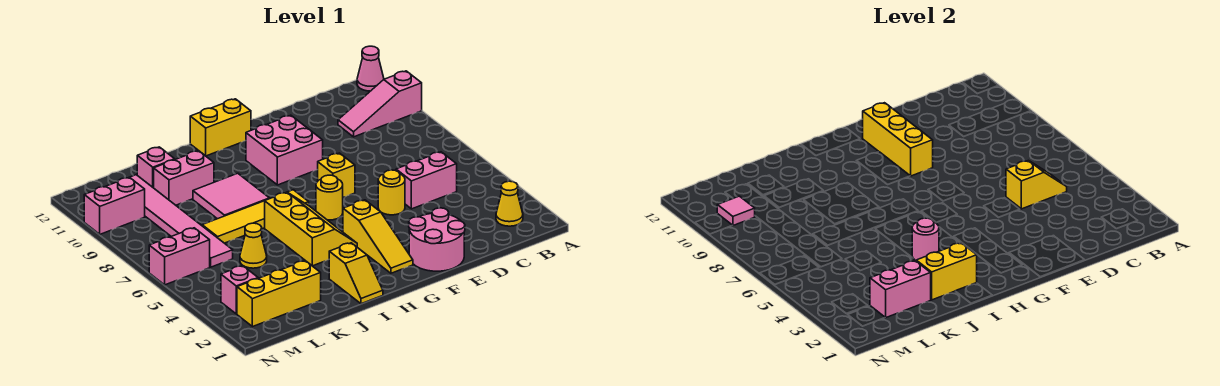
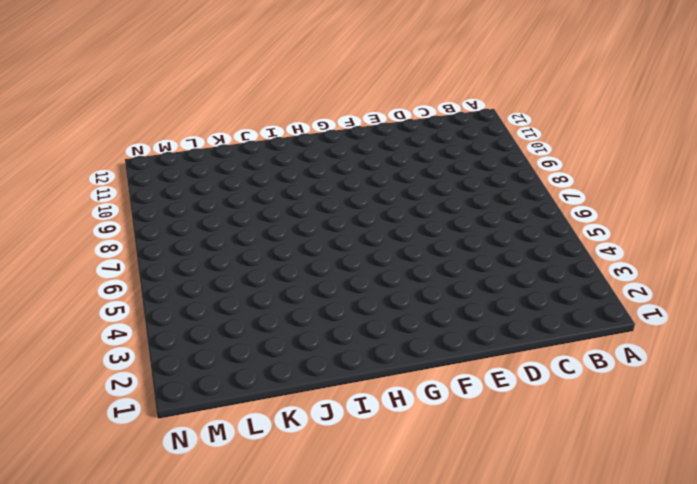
none -> pink slope A10:C10 level 1 top A
none -> pink cone A12 level 1
none -> yellow cone B2 level 1

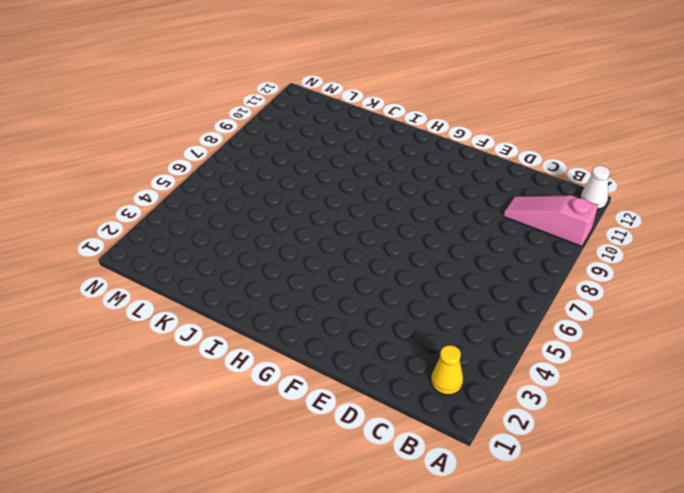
white cone A12 level 1 -> pink cone A12 level 1
none -> pink brick C5:D5 level 1
none -> pink round brick E1:F2 level 1
none -> yellow round brick E5 level 1

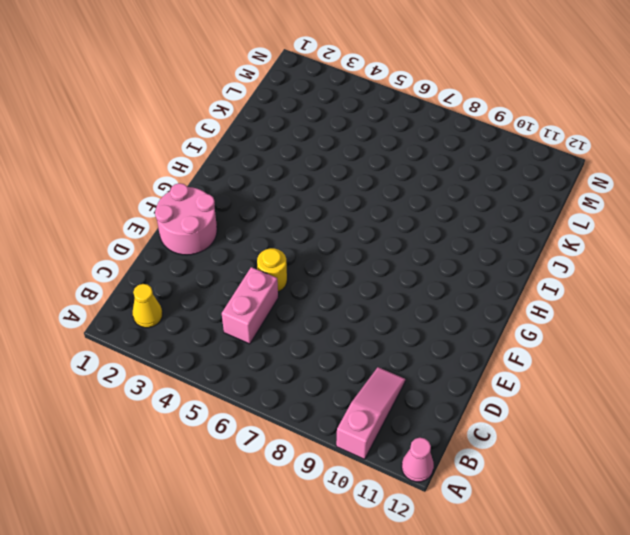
none -> yellow brick F7 level 1
none -> pink brick F9:G10 level 1
none -> yellow slope G2:G4 level 1 top 4

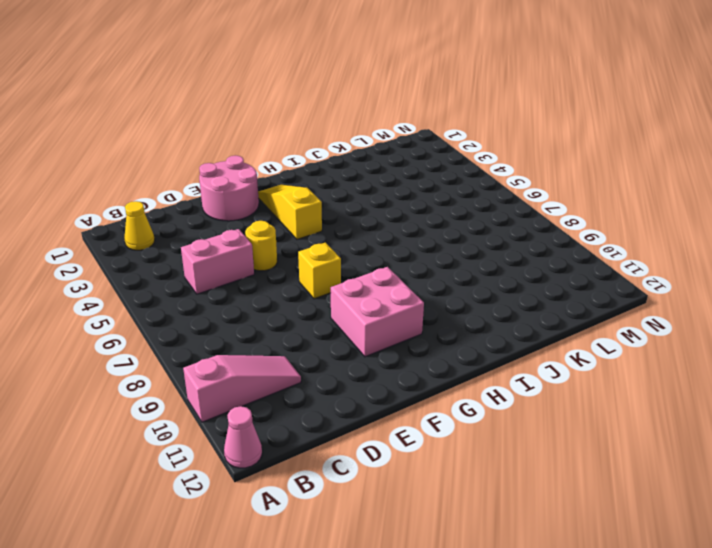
none -> yellow round brick G6 level 1
none -> yellow brick G12:H12 level 1
none -> yellow slope H4:I6 level 1 top I

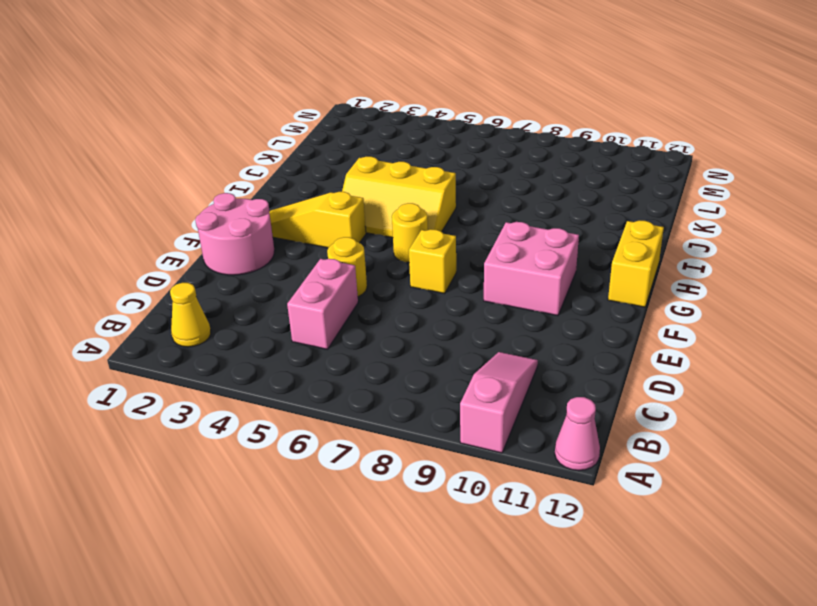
none -> yellow tile H7:K7 level 1
none -> yellow slope I1:I2 level 1 top 2
none -> pink tile I8:J9 level 1

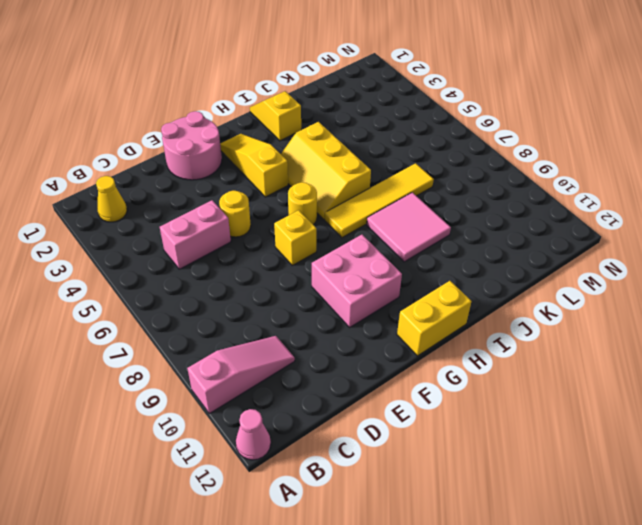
none -> pink brick J10:K10 level 1
none -> yellow brick K2:M2 level 1
none -> yellow cone K5 level 1

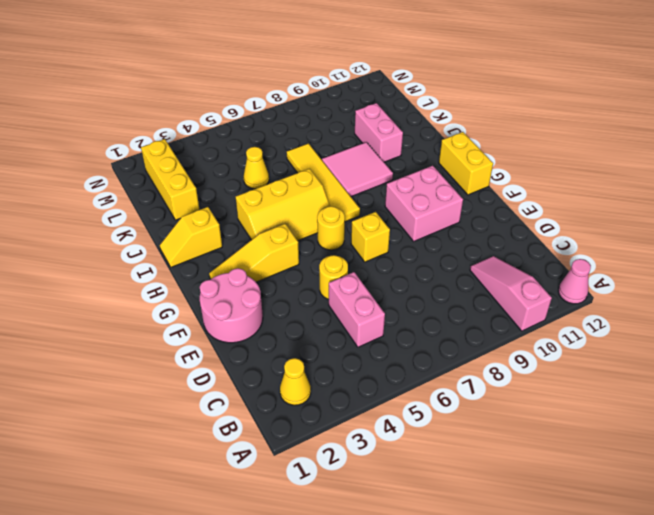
none -> pink brick K11 level 1
none -> pink tile L6:L11 level 1
none -> pink brick M3 level 1

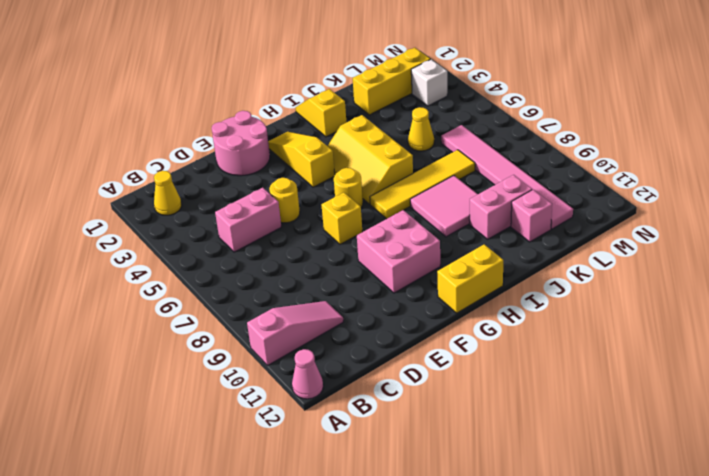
white brick M3 level 1 -> pink brick M3 level 1
none -> pink brick M6:N6 level 1
none -> pink brick M10:N10 level 1
none -> yellow slope C5:D5 level 2 top D

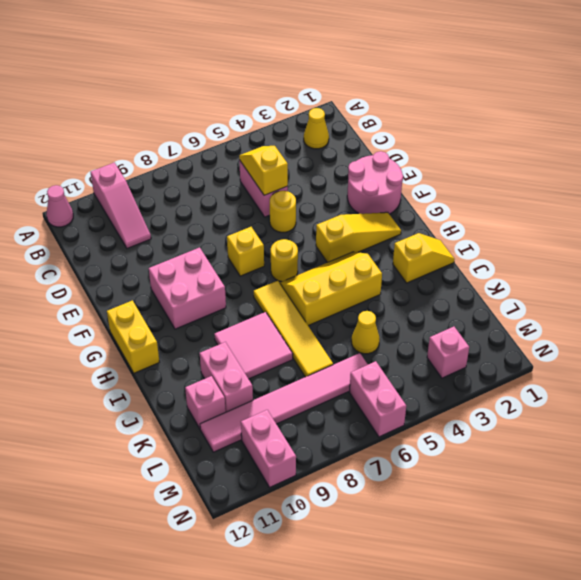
none -> yellow brick K2:M2 level 1
none -> yellow brick F9:F11 level 2
none -> yellow brick I2:J2 level 2

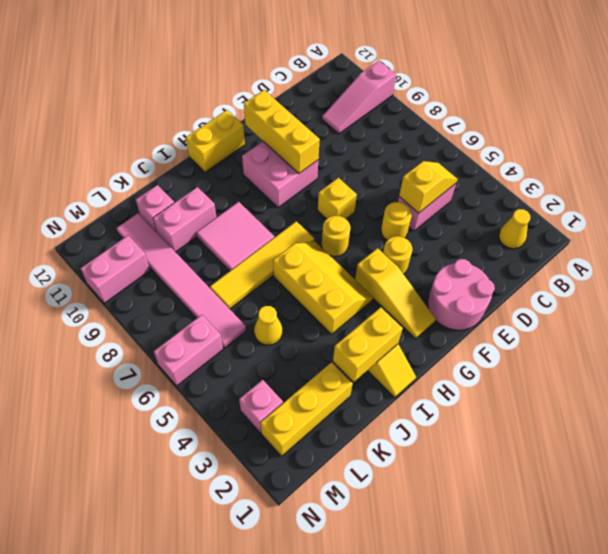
yellow round brick F4 level 1 -> none
none -> pink cone A12 level 1
none -> pink round brick I4 level 2
none -> pink brick K2:L2 level 2

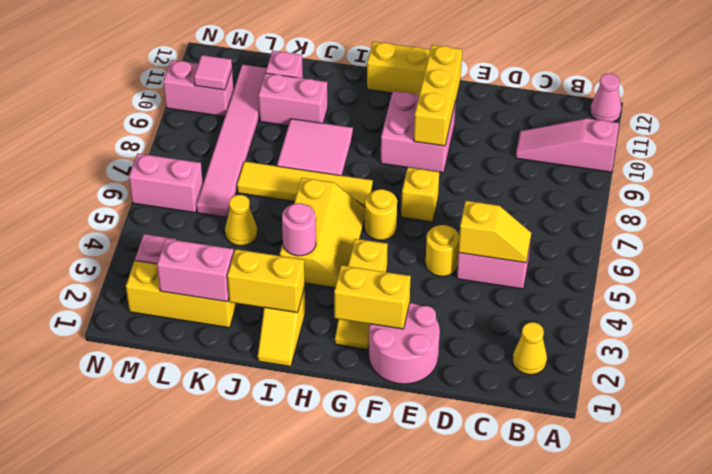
yellow brick F2:G2 level 2 -> none

